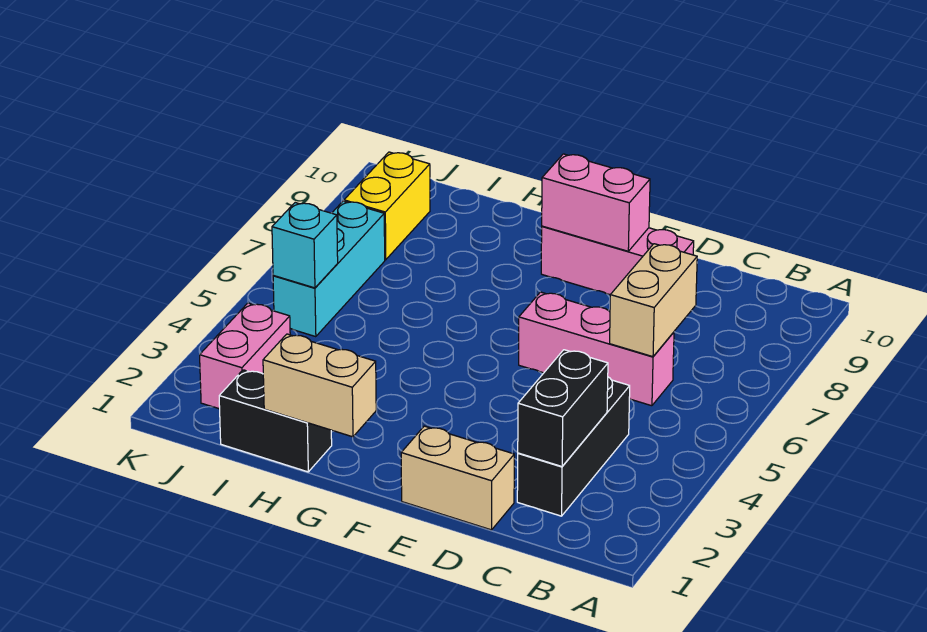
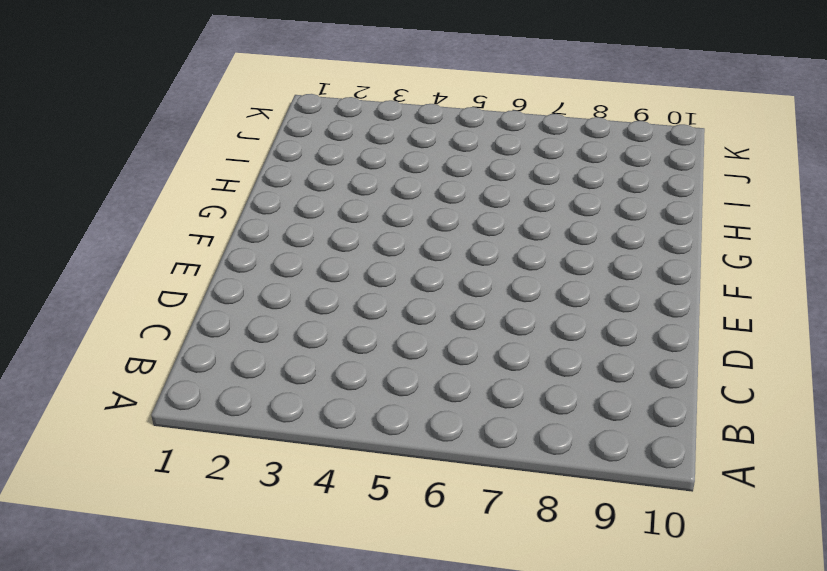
none -> black brick C2:C4 level 1
none -> pink brick C6:E6 level 1
none -> tan brick D1:E1 level 1

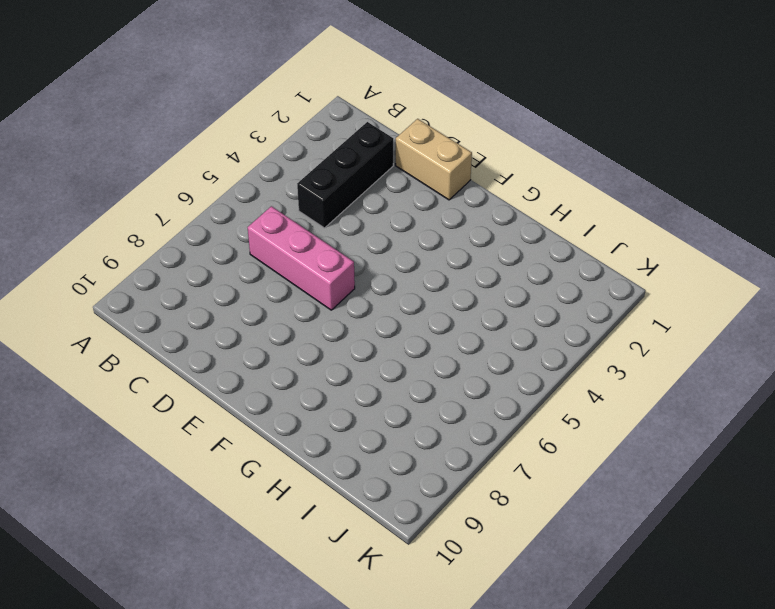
none -> pink brick D9:F9 level 1
none -> black brick H1:I1 level 1
none -> pink brick J2:J3 level 1

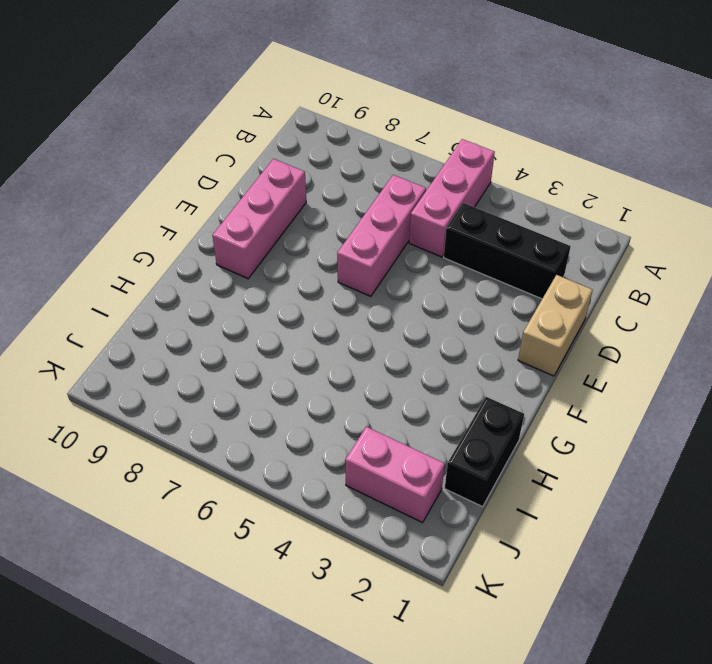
pink brick A5:C5 level 1 -> none
none -> cyan brick J5:J7 level 1
none -> yellow brick J8:J9 level 1
none -> black brick C2:C3 level 2

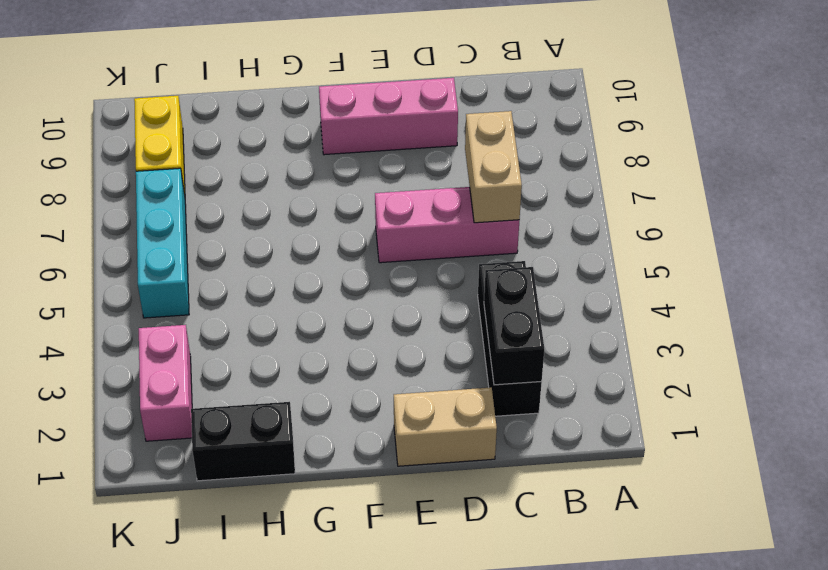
none -> pink brick E9:F9 level 2
none -> tan brick G1:H1 level 2
none -> cyan brick J5 level 2

